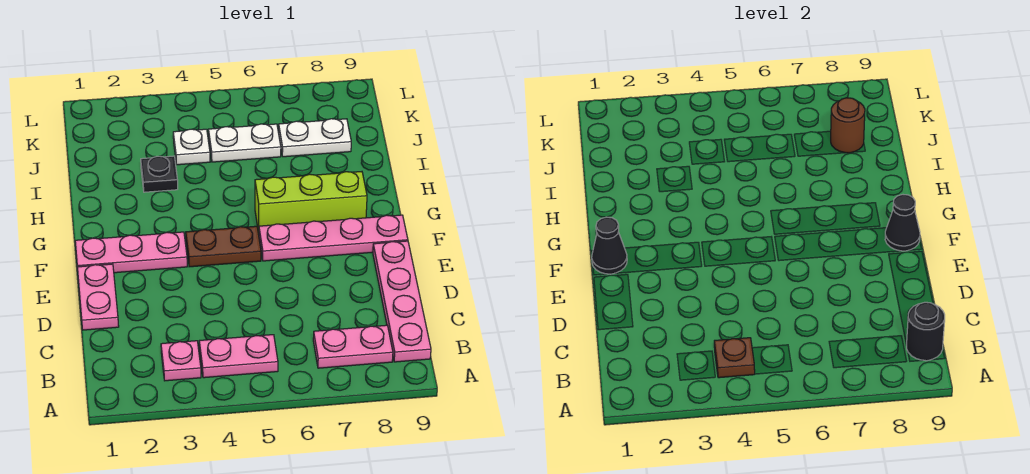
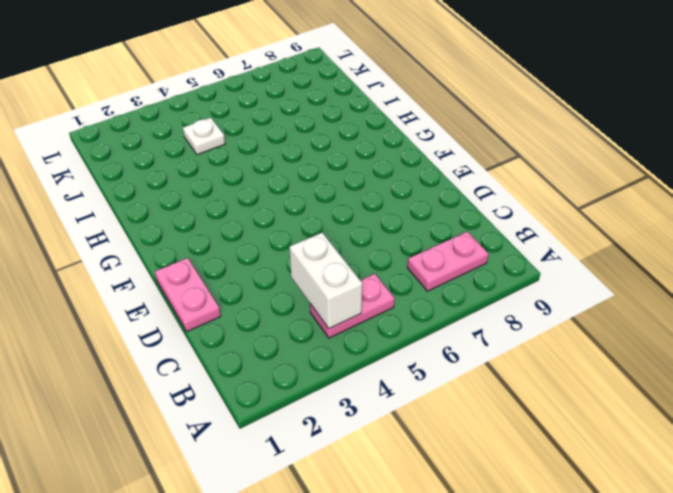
white brick B4:C4 level 2 -> brown plate B4 level 2
none -> pink plate B3 level 1
none -> pink plate B9:E9 level 1
none -> pink plate F1:F3 level 1

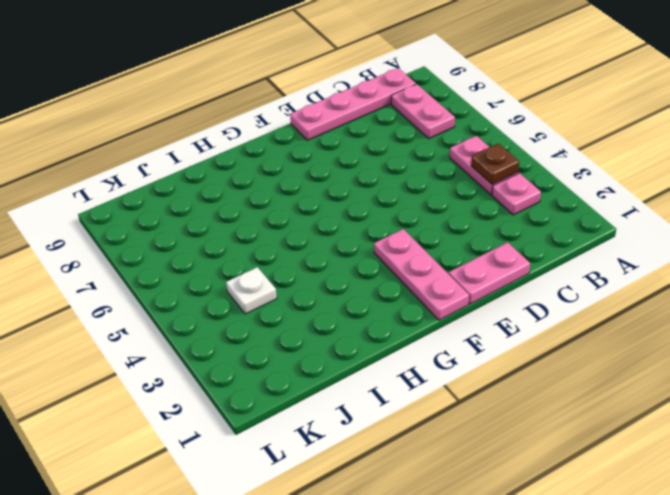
none -> brown plate F4:F5 level 1
none -> pink plate F6:F9 level 1
none -> lime brick G6:G8 level 1

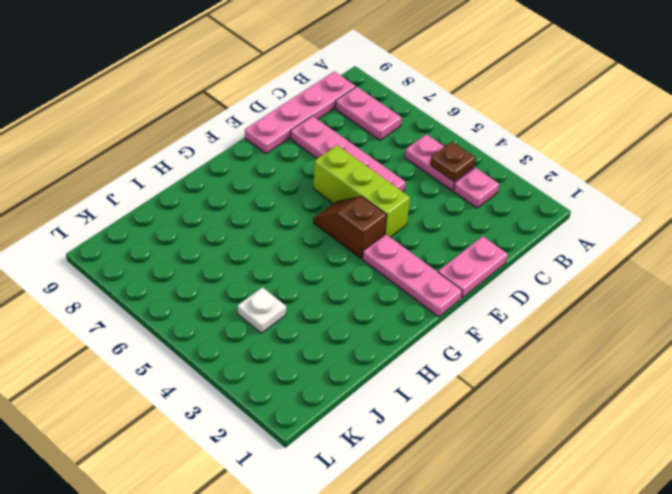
pink plate D5:D8 level 1 -> pink plate F6:F9 level 1
lime brick E4:E6 level 1 -> lime brick G6:G8 level 1
brown slope F4:F5 level 1 top 4 -> brown plate F4:F5 level 1
none -> black plate I3 level 1
none -> white plate J5:J6 level 1
none -> white plate J7:J8 level 1

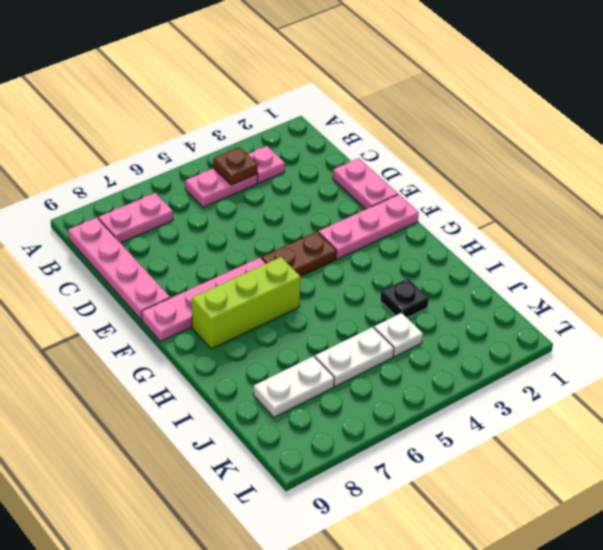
none -> black round brick B9 level 2
none -> black cone F1 level 2
none -> black cone F9 level 2

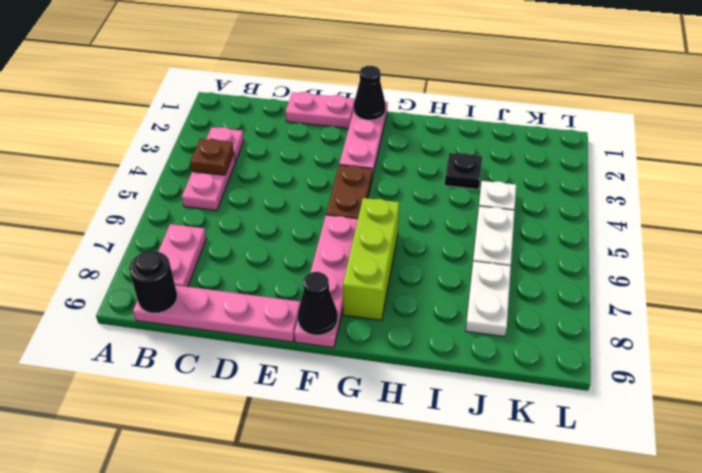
none -> brown round brick J8 level 2

